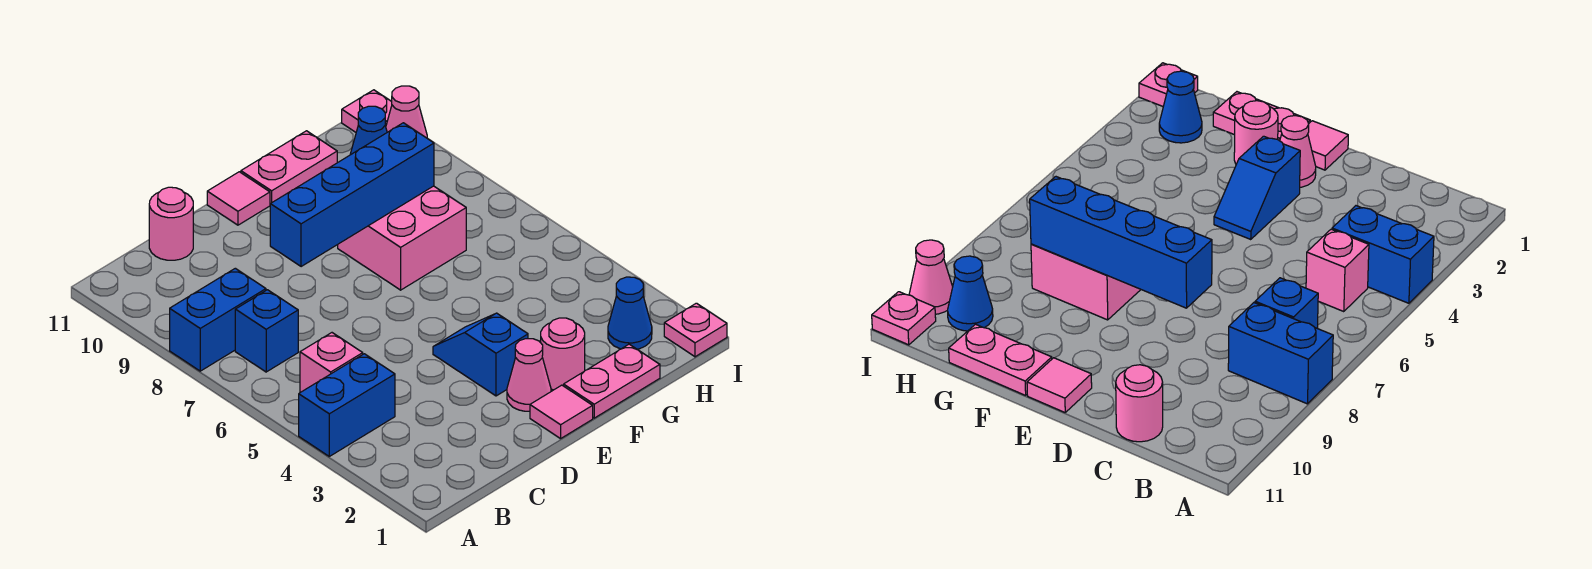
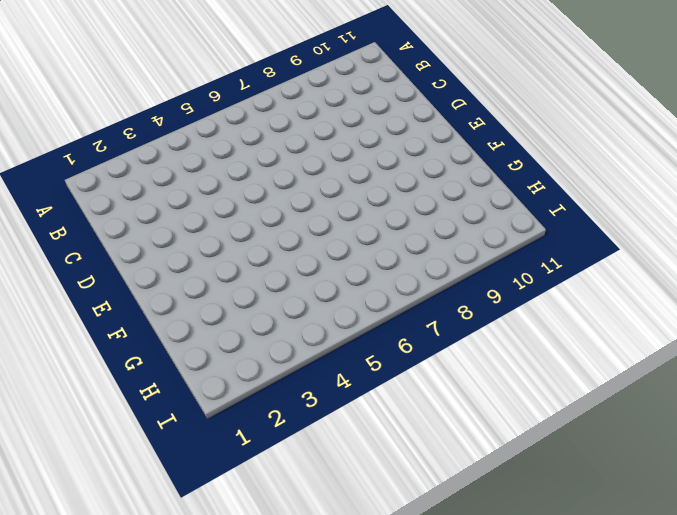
none -> blue brick A4:B4 level 1
none -> blue brick A8:B8 level 1
none -> pink brick B5 level 1

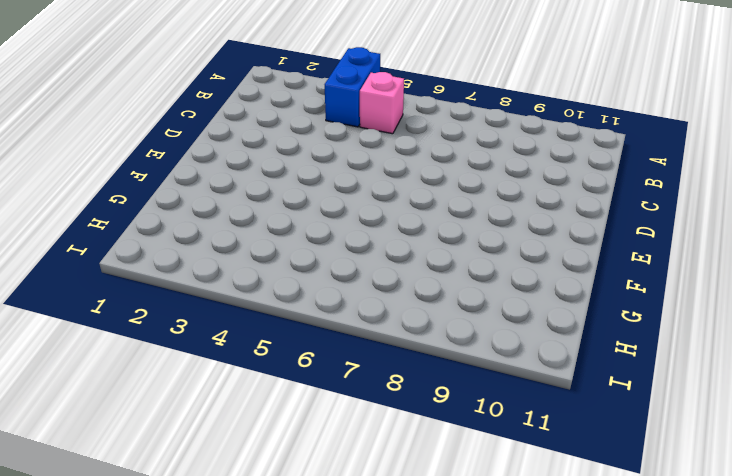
none -> blue brick A8:B8 level 1
none -> blue brick B7 level 1
none -> pink round brick C11 level 1

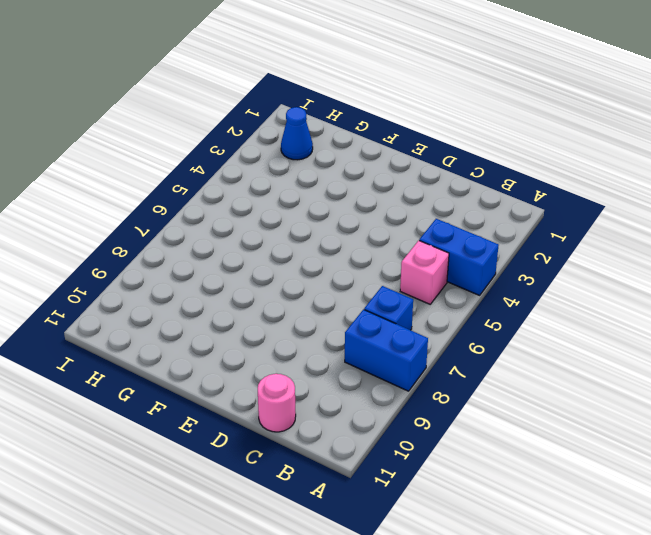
none -> pink tile E1 level 1
none -> pink cone E2 level 1
none -> blue slope E3:E4 level 1 top 3

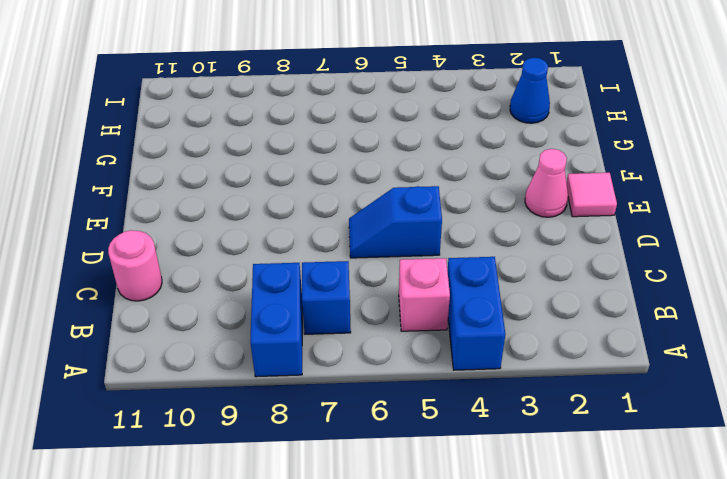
blue slope D5:D6 level 1 top 5 -> blue slope E3:E4 level 1 top 3
none -> pink tile E11 level 1
none -> pink plate F1:G1 level 1
none -> pink round brick F2 level 1

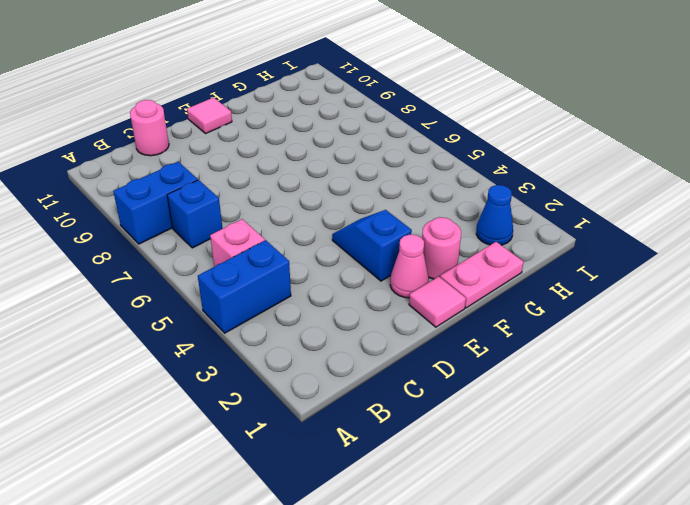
none -> pink brick F7:G8 level 1
none -> pink plate F11:G11 level 1
none -> blue cone H10 level 1

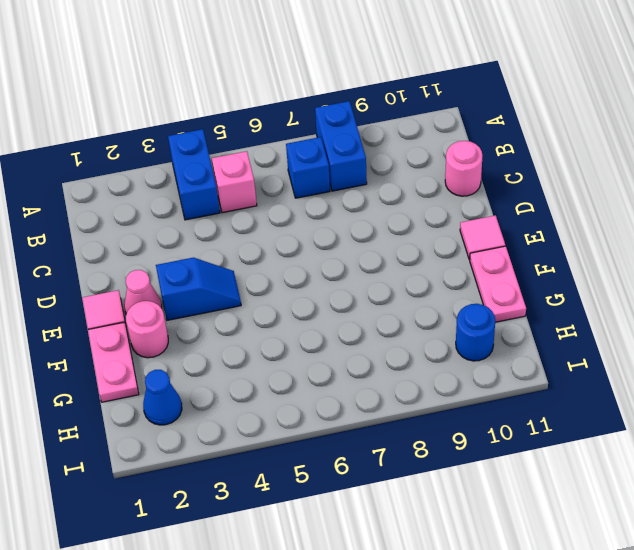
blue round brick H10 level 1 -> blue cone H10 level 1
none -> pink brick F7:G8 level 1
none -> pink plate I1 level 1
none -> pink cone I10 level 1

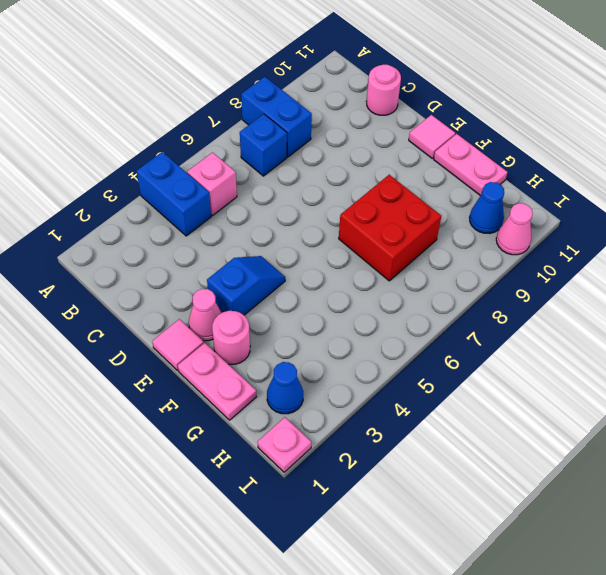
red brick F7:G8 level 1 -> pink brick F7:G8 level 1
none -> pink plate I11 level 1
none -> blue brick D8:G8 level 2

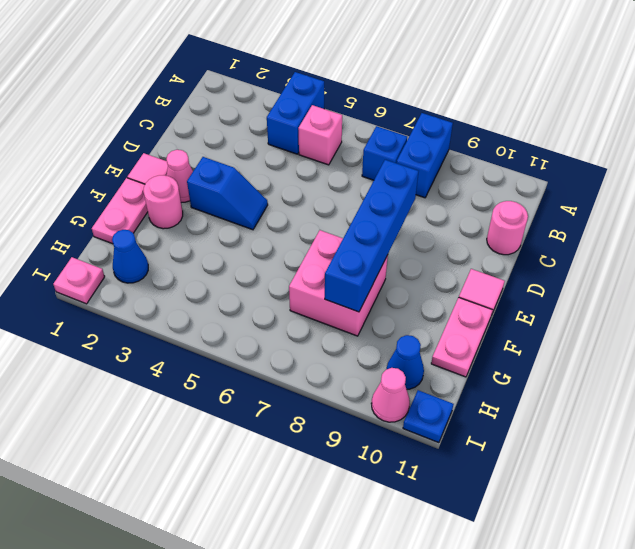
blue plate I11 level 1 -> pink plate I11 level 1

